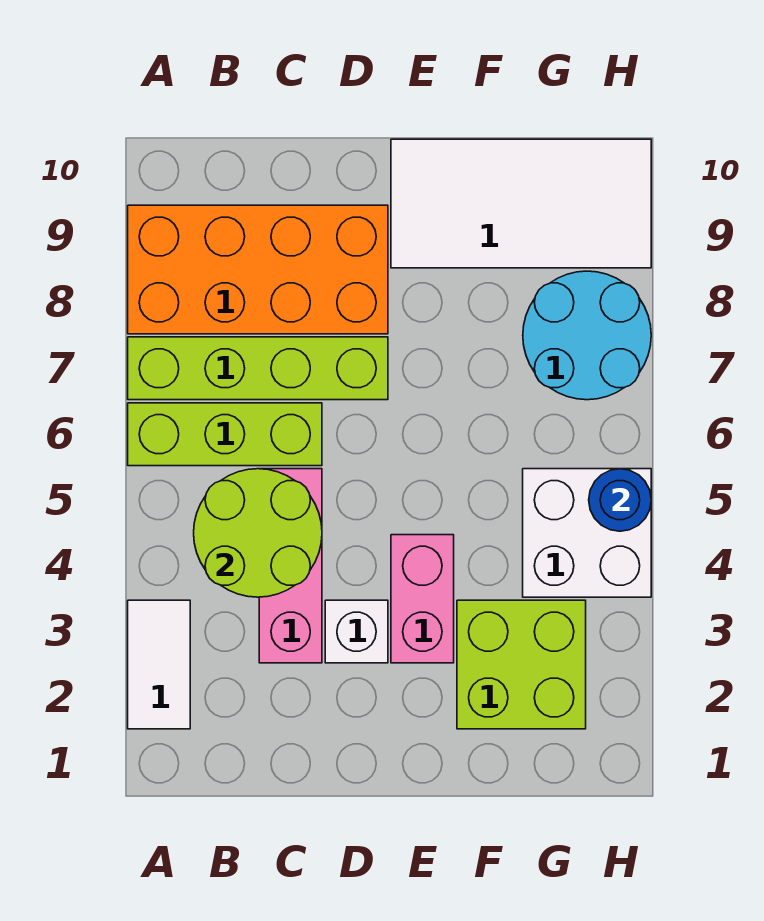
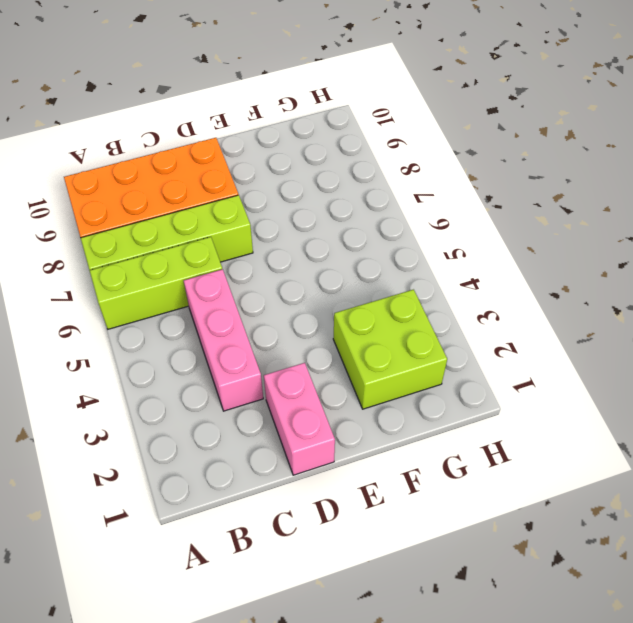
pink brick D1:D2 level 1 -> pink brick E3:E4 level 1
none -> white tile A2:A3 level 1
none -> white brick D3 level 1
none -> white tile E9:H10 level 1

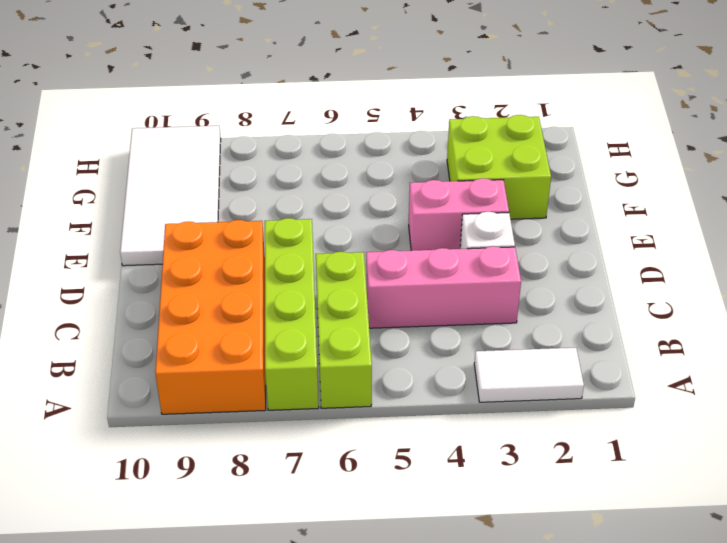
none -> white brick G4:H5 level 1
none -> cyan round brick G7:H8 level 1
none -> lime round brick B4:C5 level 2

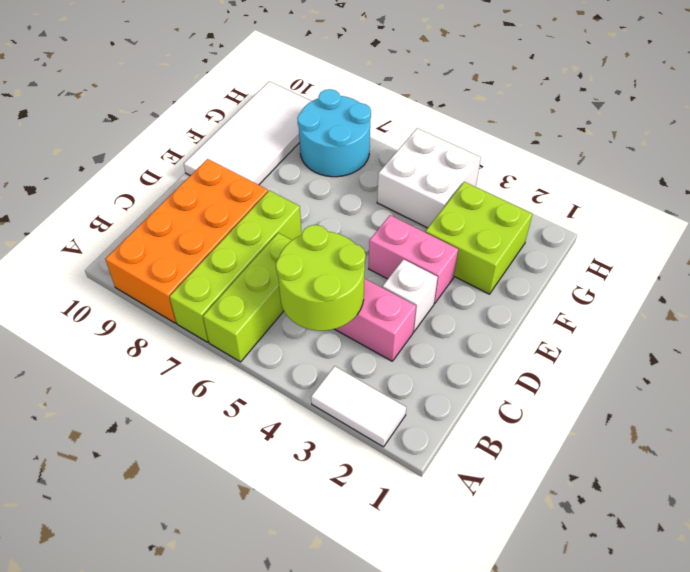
none -> blue round brick H5 level 2

